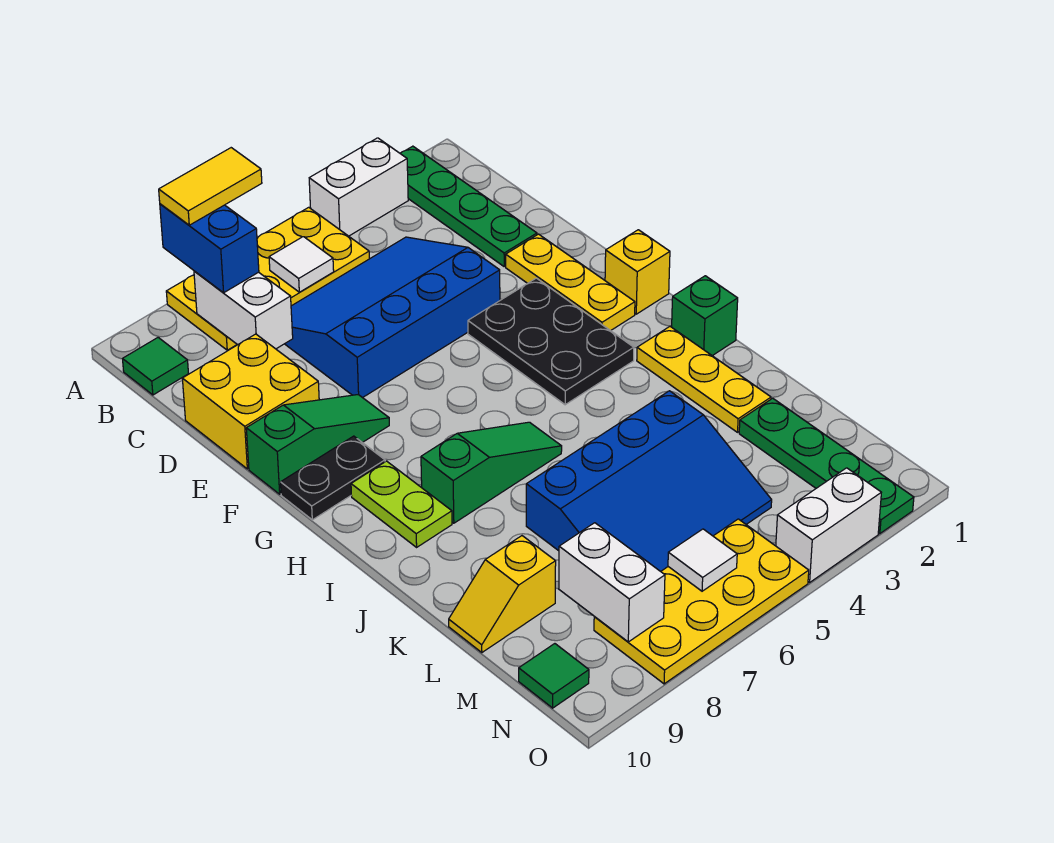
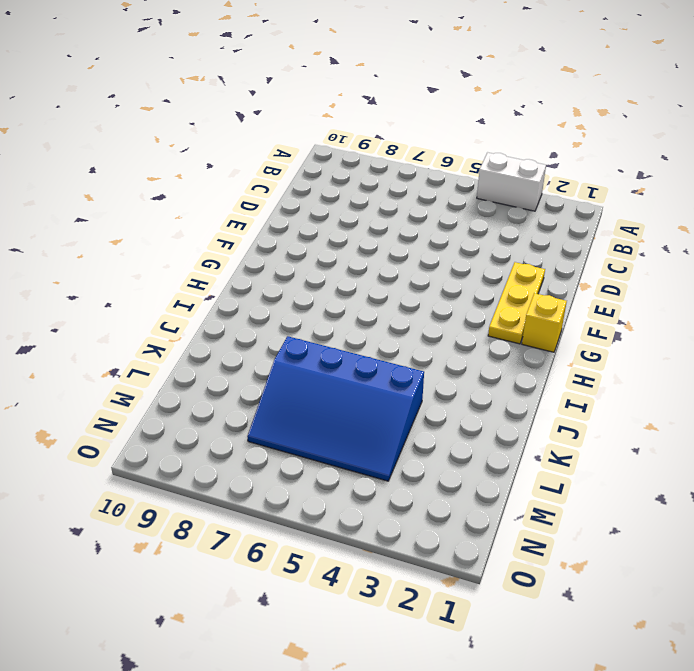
none -> green plate A2:D2 level 1
none -> yellow plate A5:B8 level 1
none -> green tile B10 level 1

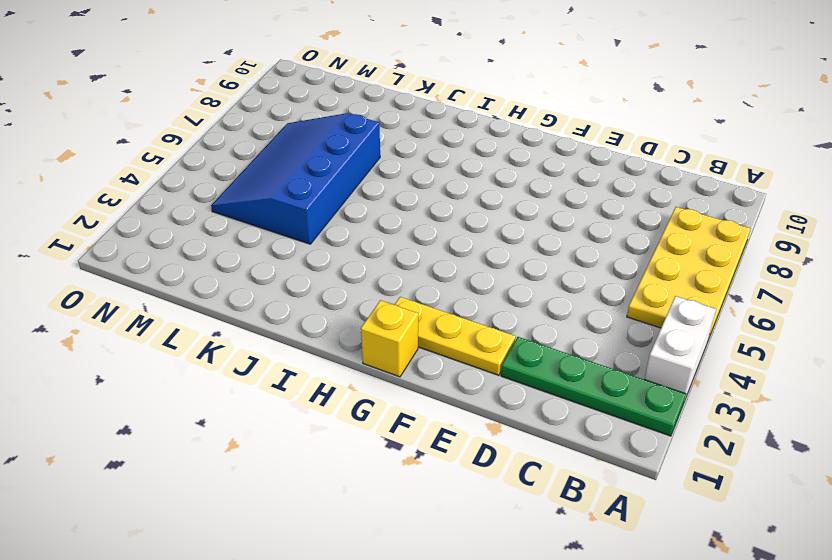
none -> green tile B10 level 1
none -> blue slope C4:E7 level 1 top E
none -> yellow brick D9:E10 level 1

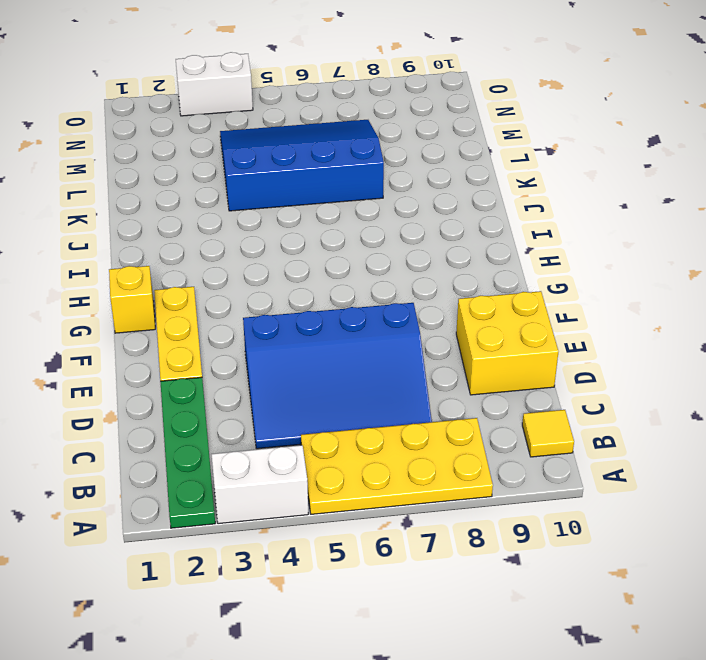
yellow tile B10 level 1 -> green tile B10 level 1
none -> black plate F3:H4 level 1
none -> green slope F8:F10 level 1 top 10
none -> black plate G9:G10 level 1

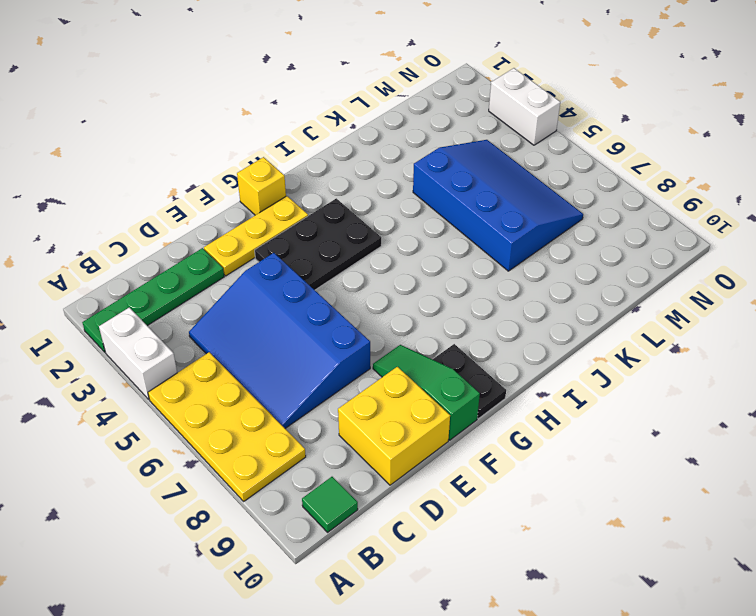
none -> lime plate H9:I9 level 1
none -> green brick I1 level 1
none -> yellow plate I2:K2 level 1

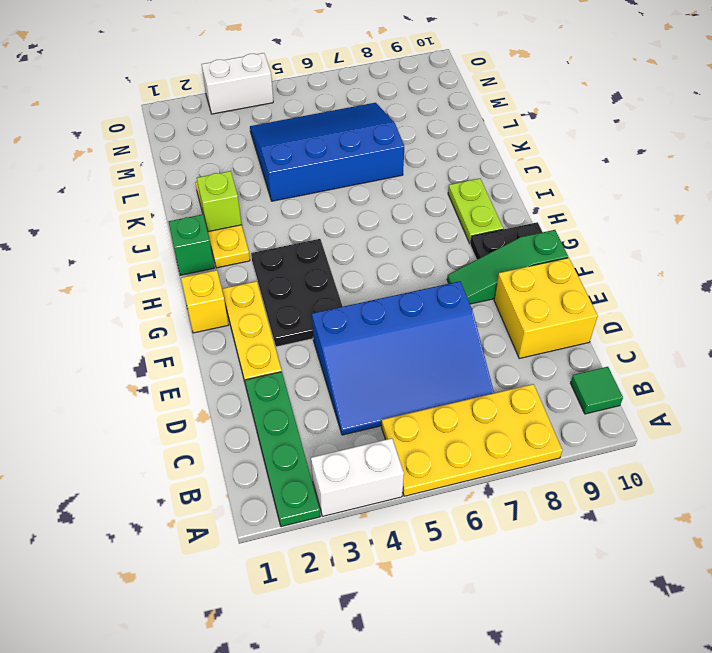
lime brick J2 level 2 -> none
none -> green slope I6:I8 level 1 top 8
none -> green plate L2:O2 level 1
none -> yellow slope L9:L10 level 1 top 9

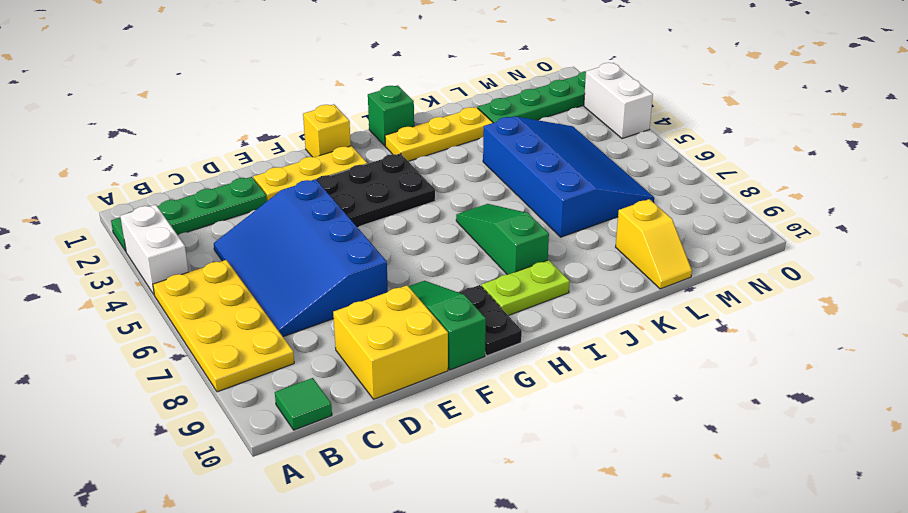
none -> yellow plate N5:O8 level 1
none -> green tile N10 level 1
none -> white tile B6 level 2

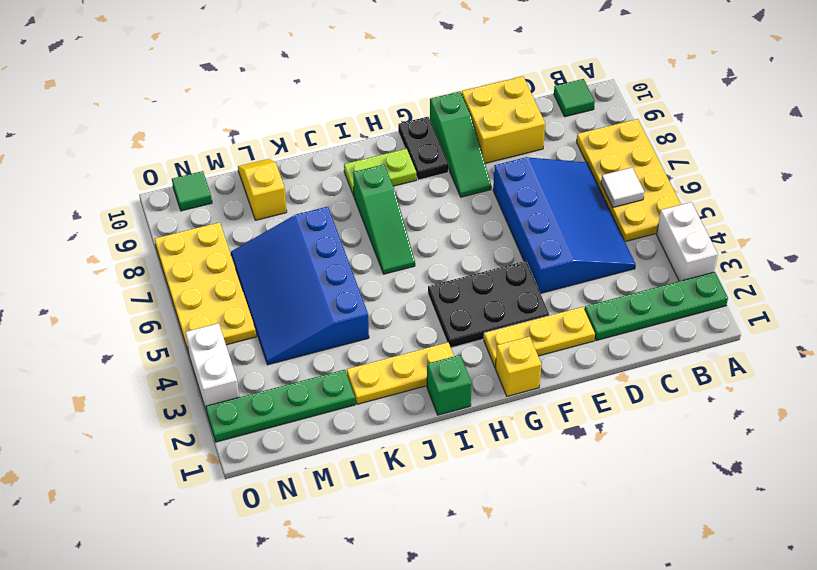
none -> white brick B8:C8 level 2
none -> white brick M8:N8 level 2
none -> white tile N6 level 2

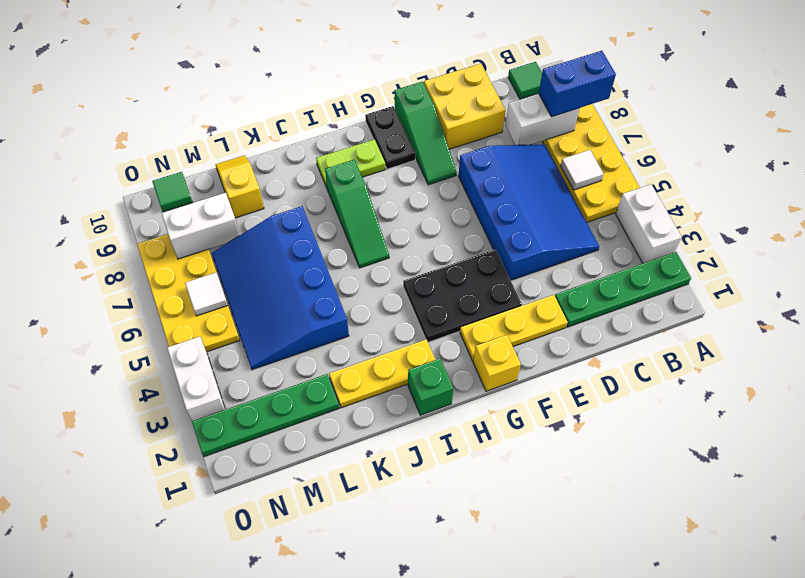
none -> yellow tile A7:A8 level 4

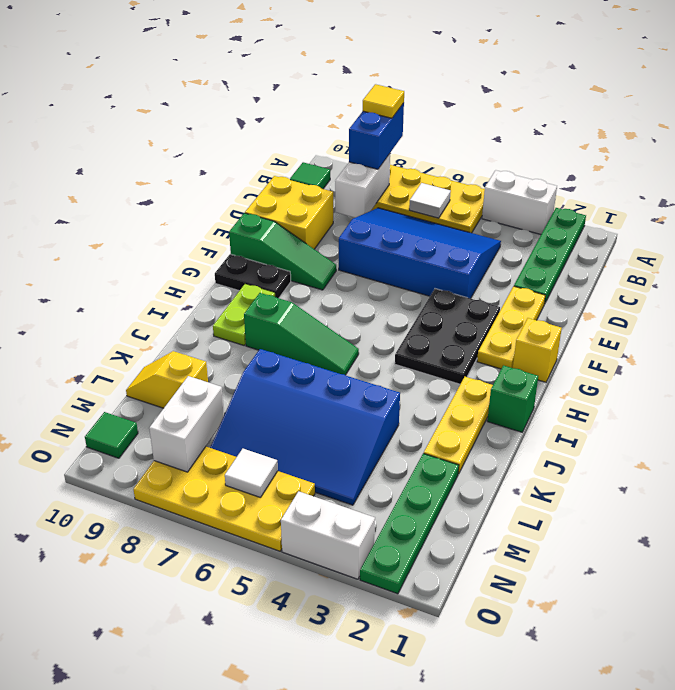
yellow tile A8 level 4 -> yellow tile A7:A8 level 4

